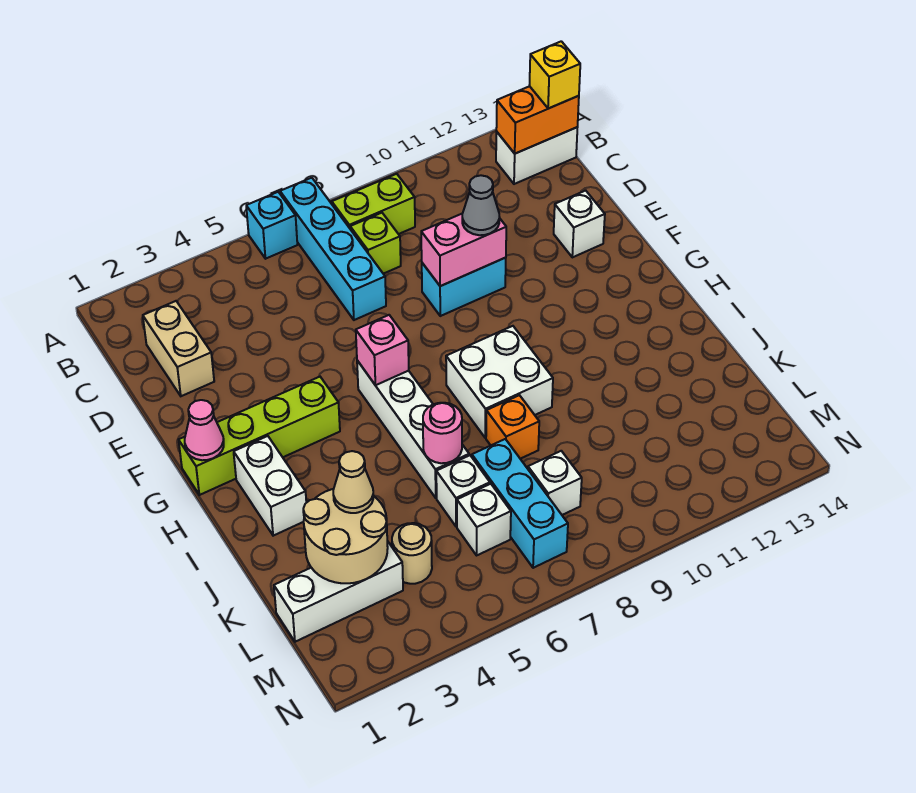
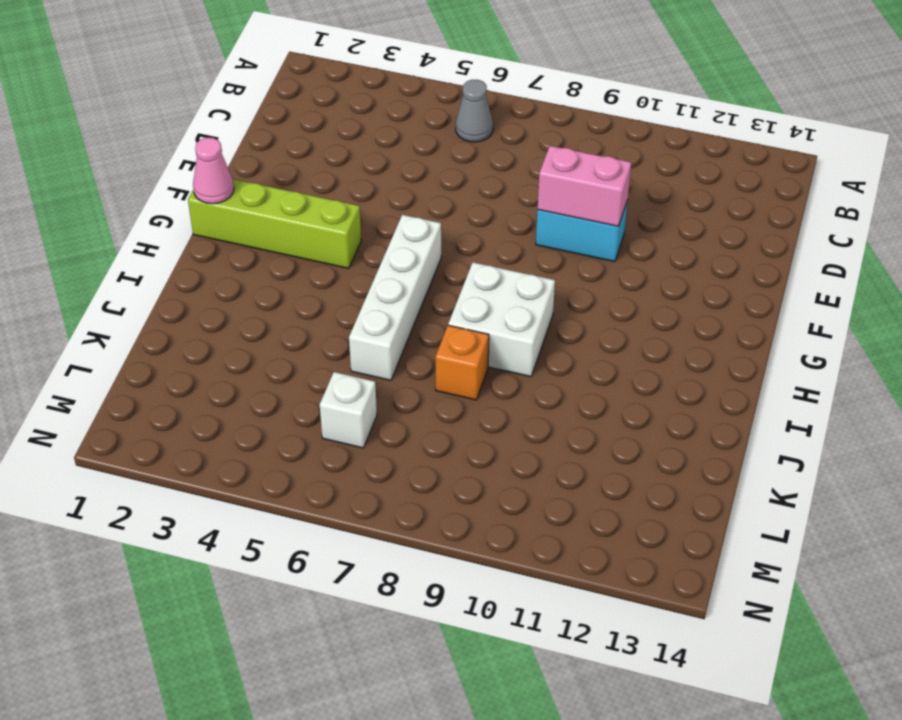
grey cone B6 level 1 -> grey cone E10 level 3
none -> cyan brick A6 level 1
none -> cyan brick A7:D7 level 1
none -> lime brick B8:B9 level 1

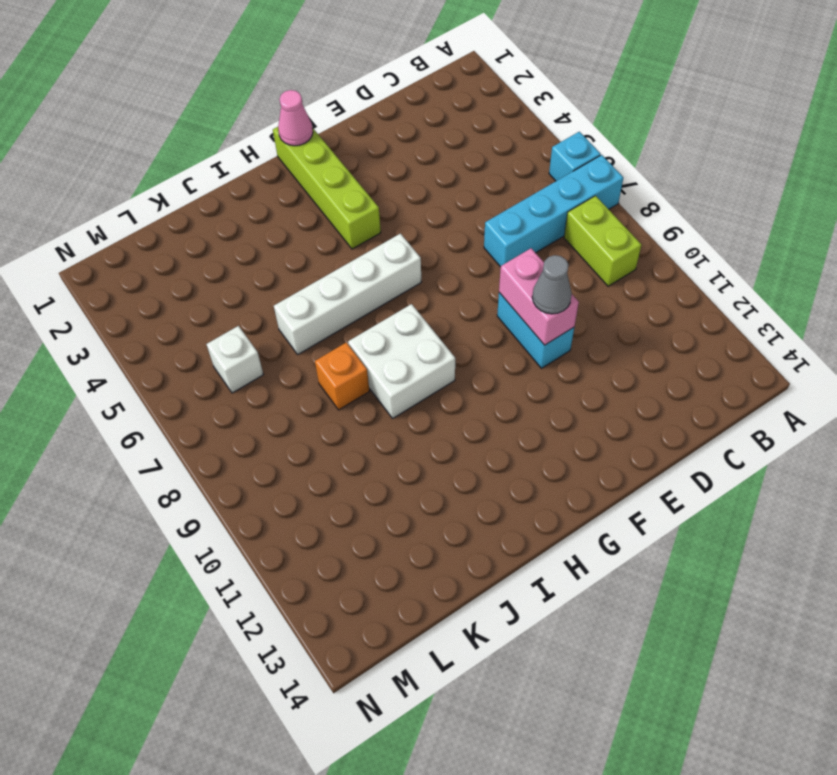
none -> white brick B13:B14 level 1
none -> tan brick C2:D2 level 1
none -> lime brick C8 level 1

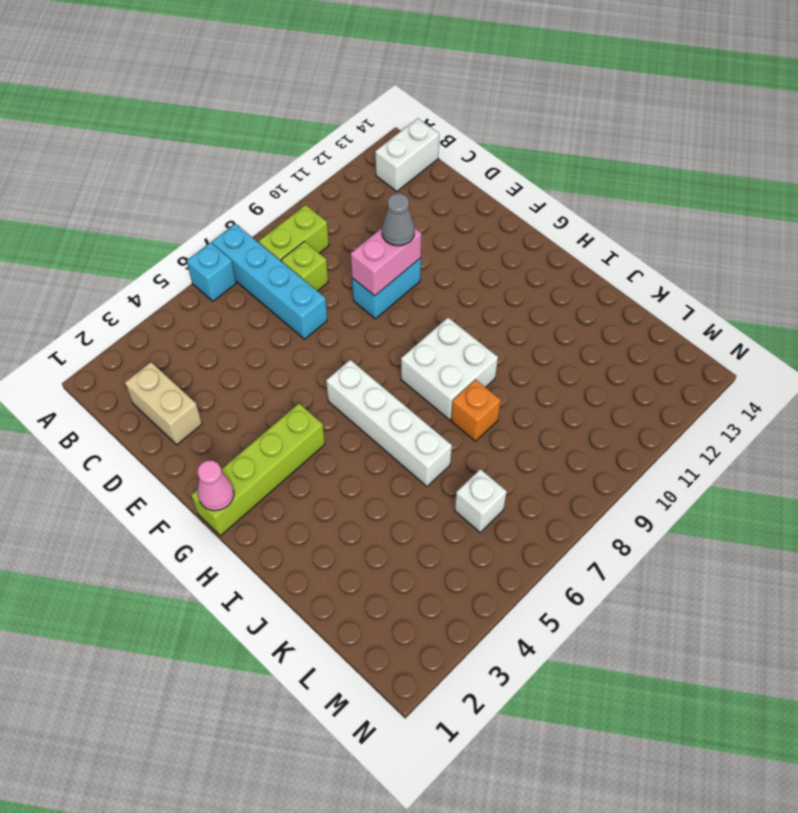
none -> white brick E13 level 1
none -> white brick H2:I2 level 1
none -> white brick K6 level 1

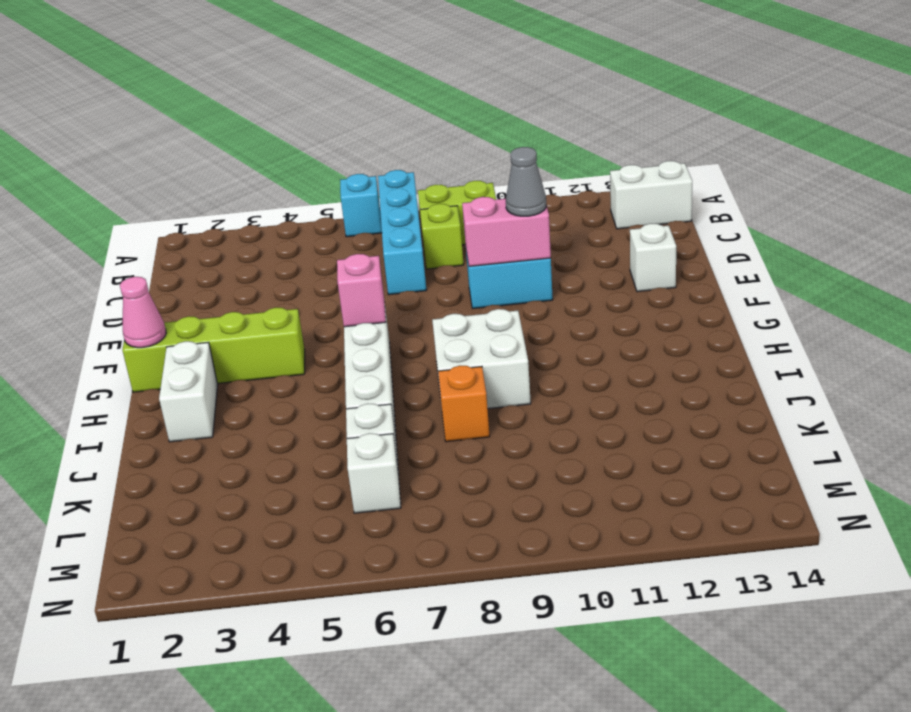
none -> tan brick C2:D2 level 1
none -> cyan brick K7:M7 level 1
none -> white brick L1:L3 level 1

